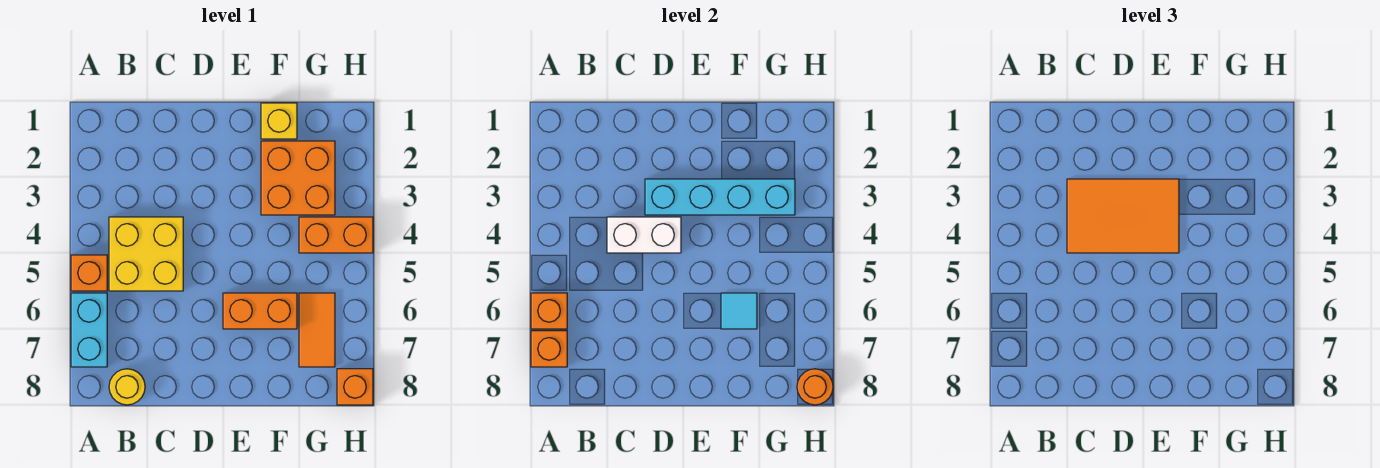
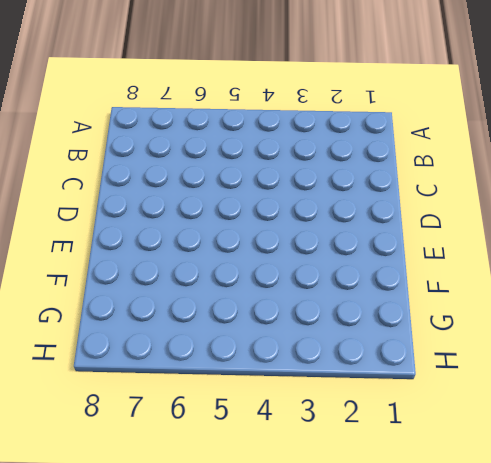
none -> orange brick A5 level 1
none -> cyan brick A6:A7 level 1
none -> yellow brick B4:C5 level 1

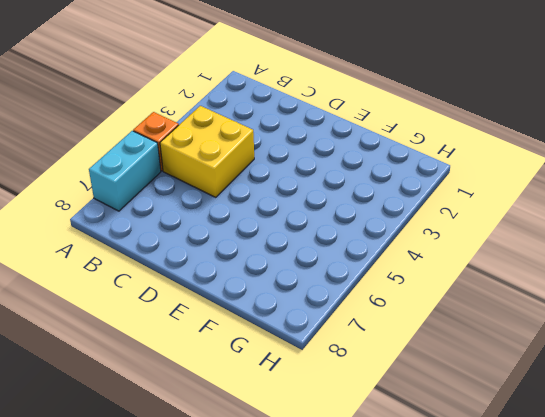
none -> yellow round brick B8 level 1
none -> orange brick E6:F6 level 1
none -> yellow brick F1 level 1

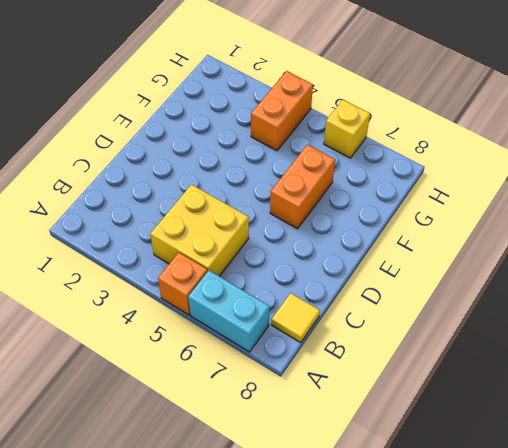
yellow tile B8 level 1 -> yellow round brick B8 level 1
yellow brick H6 level 1 -> yellow brick F1 level 1
none -> orange brick F2:G3 level 1
none -> orange tile G6:G7 level 1
none -> orange brick H8 level 1

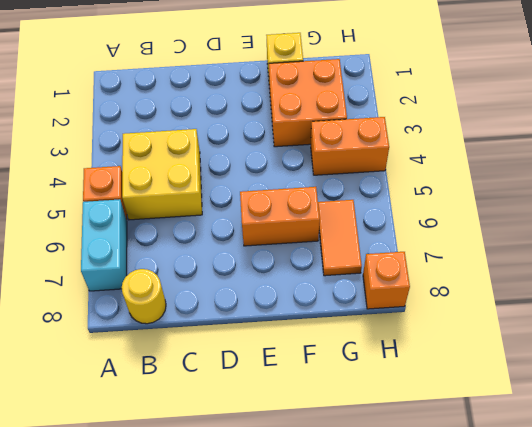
none -> orange brick A6 level 2
none -> orange brick A7 level 2
none -> white brick C4:D4 level 2

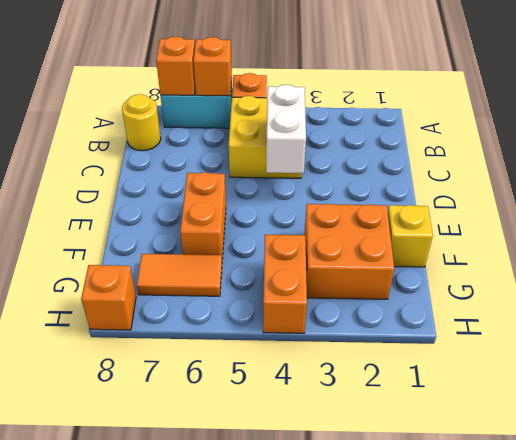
none -> cyan brick D3:G3 level 2
none -> cyan tile F6 level 2
none -> orange round brick H8 level 2

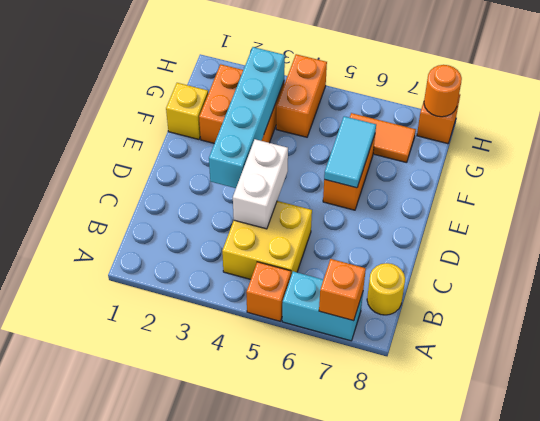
cyan tile E6:F6 level 2 -> cyan tile F6 level 2
none -> orange brick A6 level 2
none -> orange tile C3:E4 level 3

